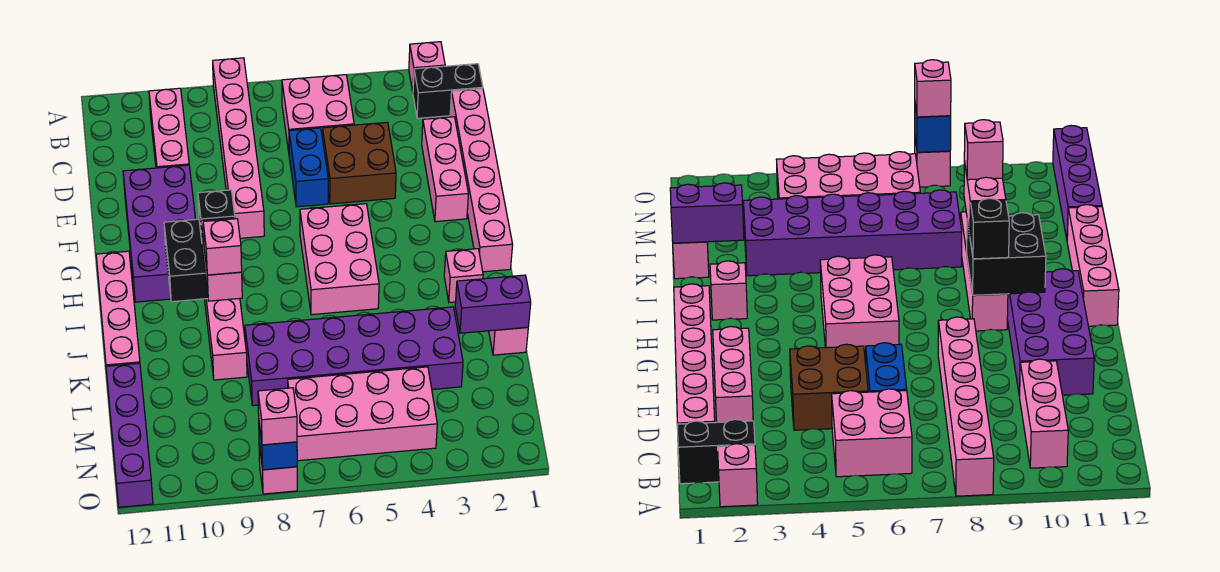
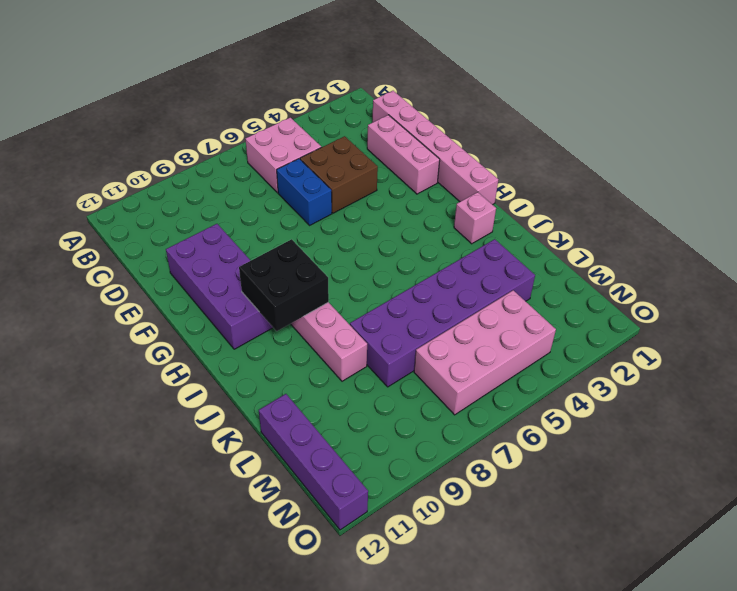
none -> pink brick A2 level 1
none -> pink brick A8:F8 level 1
none -> black brick B1:B2 level 1

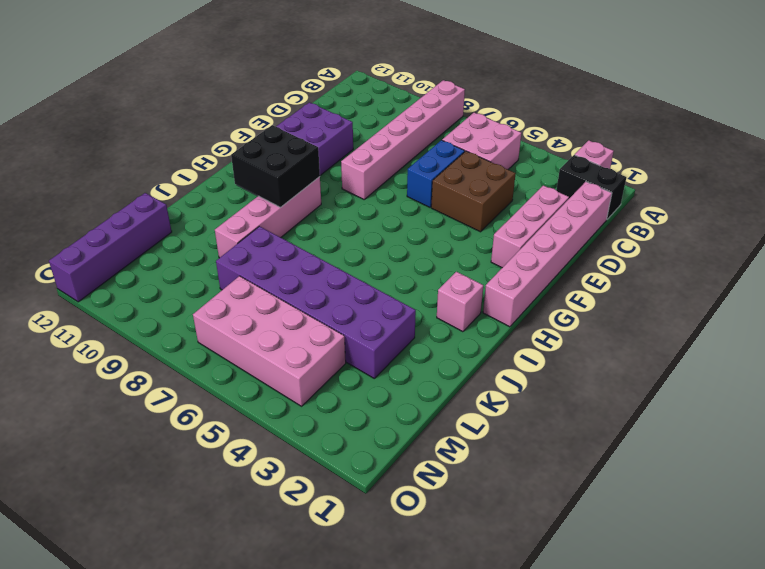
none -> pink brick B10:D10 level 1
none -> pink brick G5:I6 level 1
none -> pink brick H12:K12 level 1

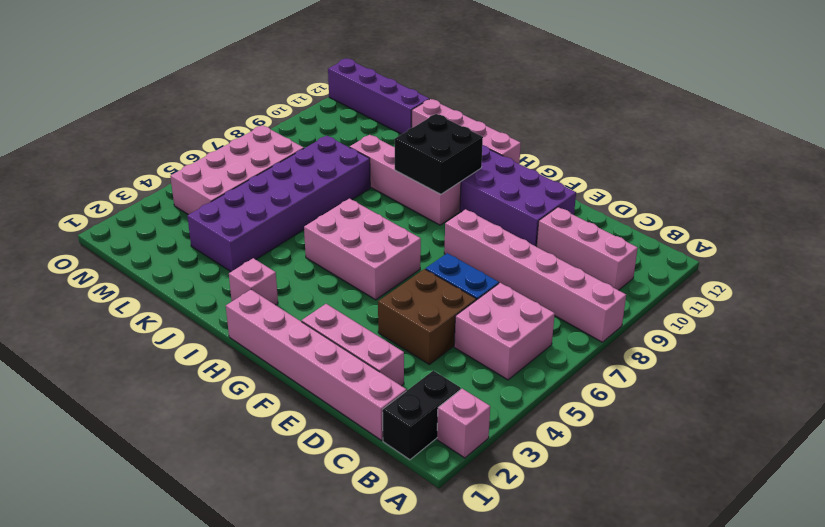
none -> pink brick K1 level 1
none -> pink brick O8 level 1
none -> purple brick K1:K2 level 2

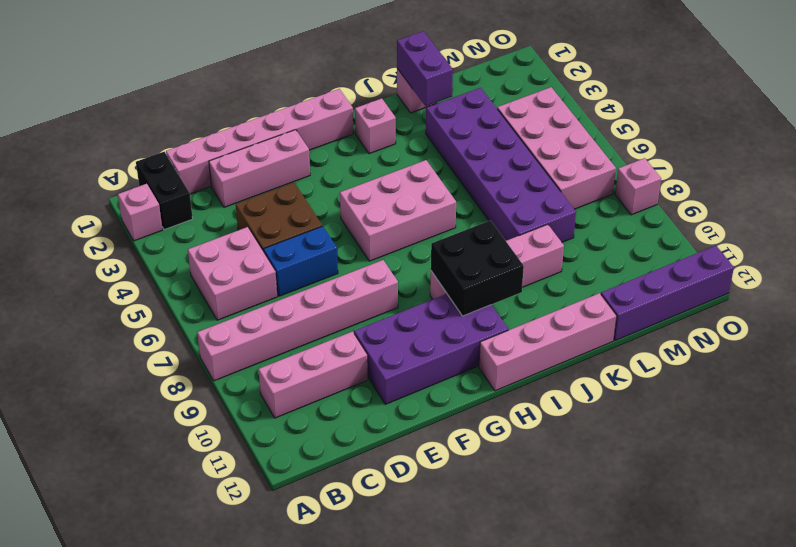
none -> blue brick O8 level 2
none -> black brick H9 level 3
none -> pink brick I9:J9 level 3

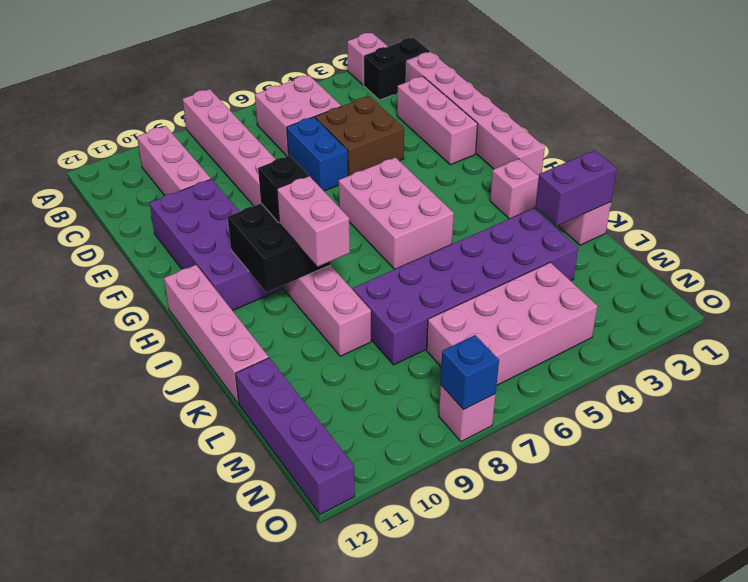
none -> pink brick O8 level 3
none -> pink brick J9 level 4

